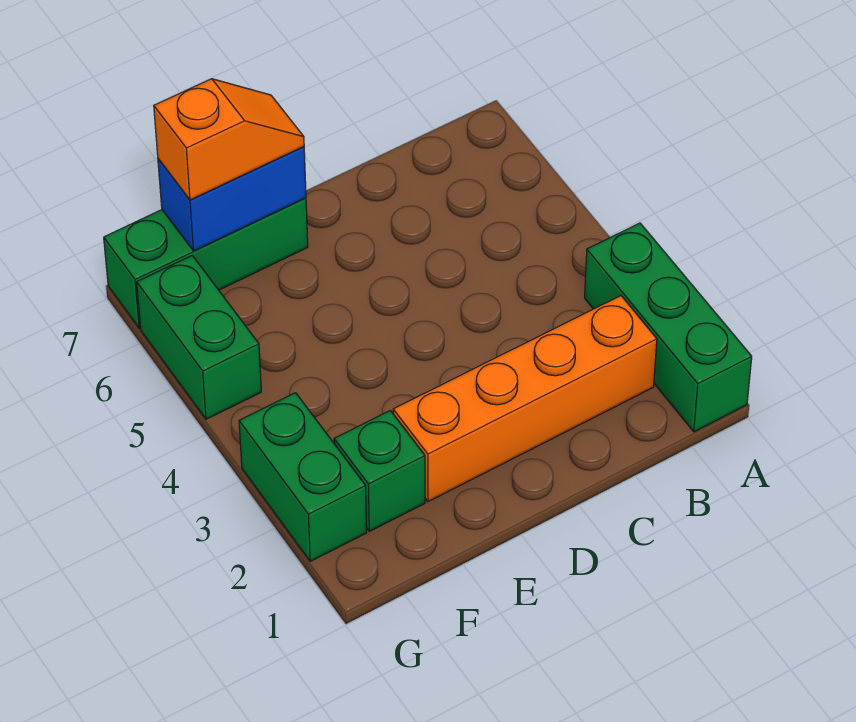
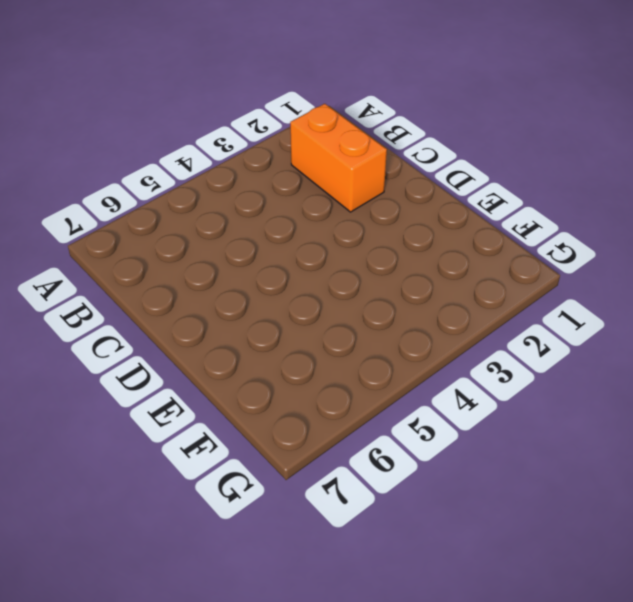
orange brick B2:C2 level 1 -> orange brick B2:E2 level 1
none -> green brick A1:A3 level 1
none -> green brick E7:G7 level 1

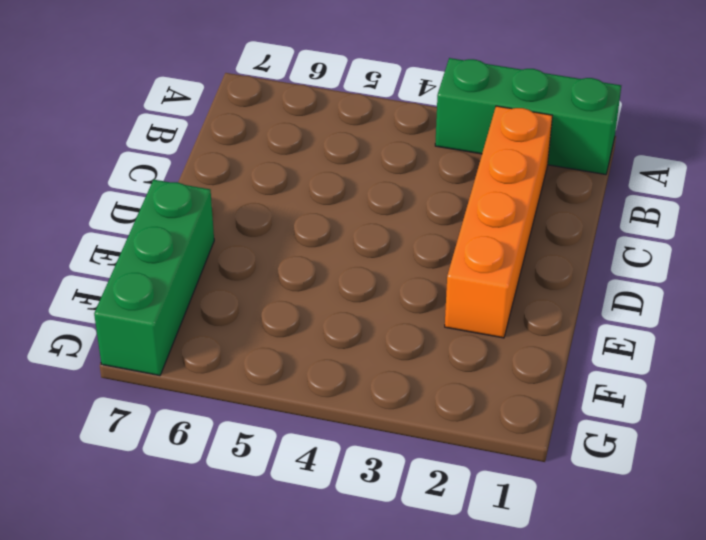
none -> green brick F2 level 1
none -> green brick G2:G3 level 1

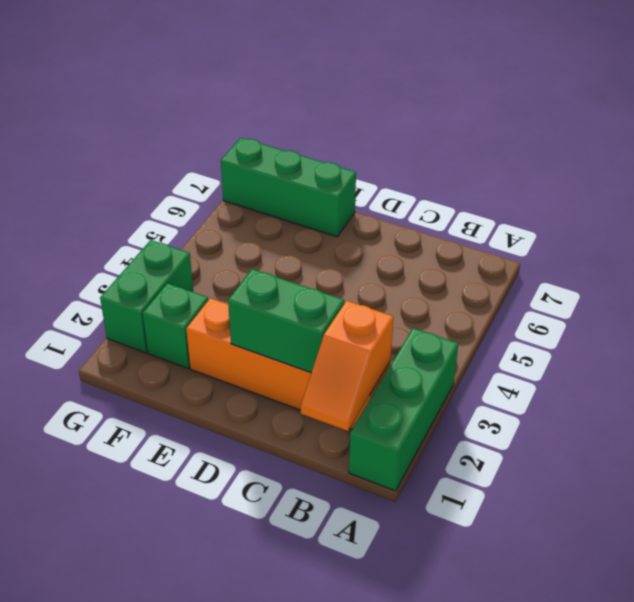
orange slope B1:B2 level 2 top 2 -> orange slope E7:F7 level 3 top F
green brick C2:D2 level 2 -> green brick G5:G6 level 1
none -> blue brick E7:F7 level 2

